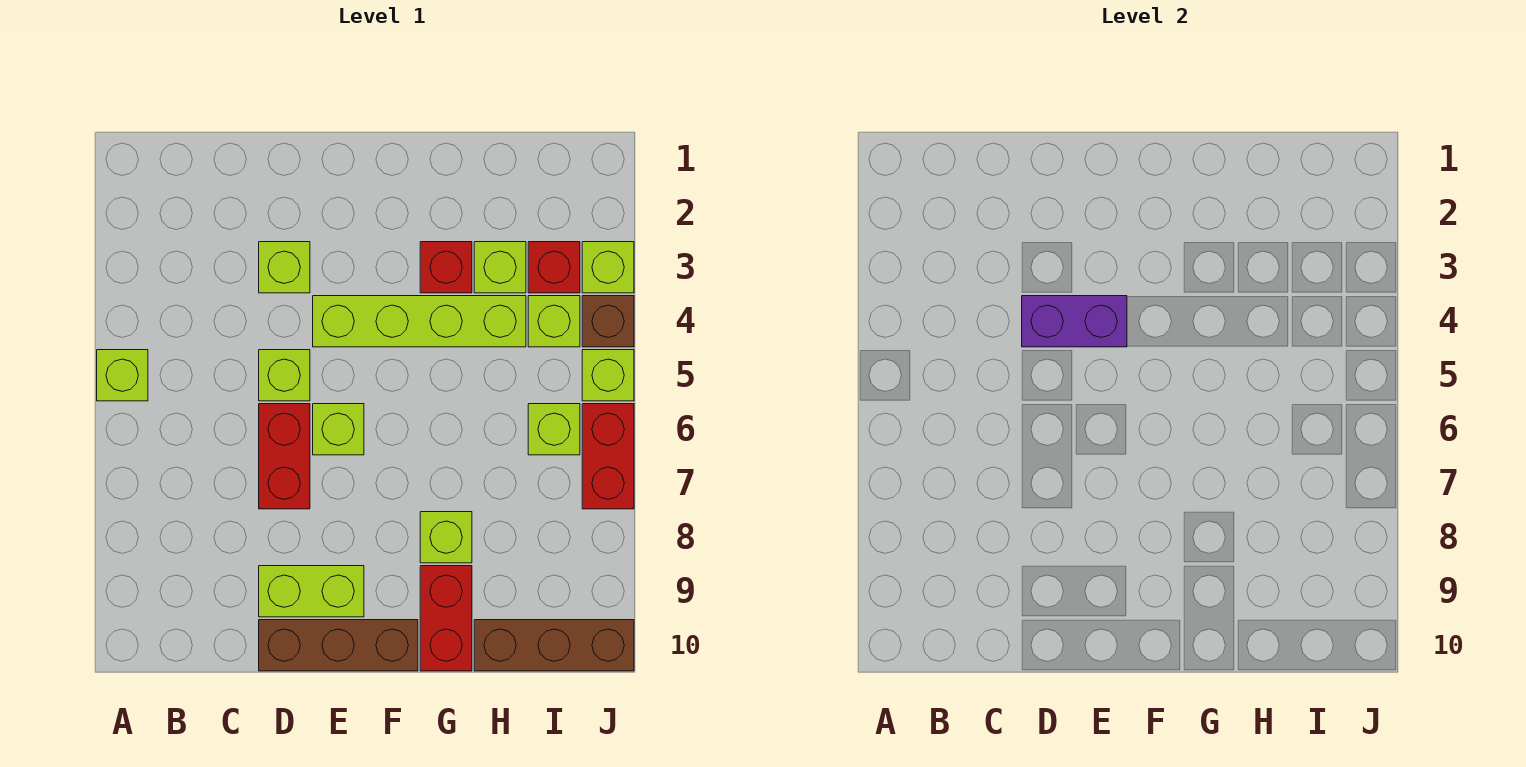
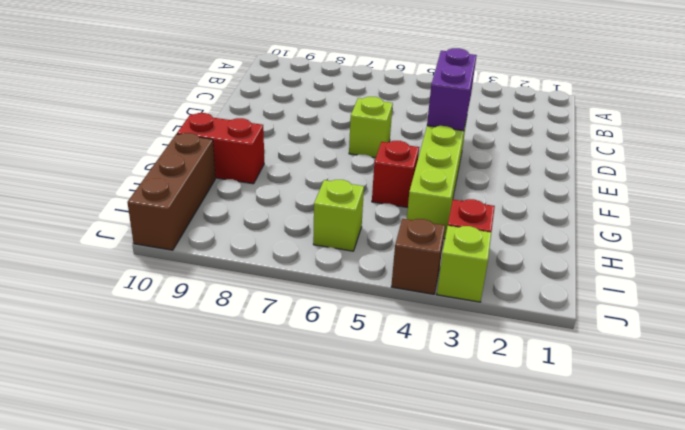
red brick G5 level 1 -> red brick G3 level 1
none -> lime brick A5 level 1
none -> lime brick D3 level 1
none -> lime brick D5 level 1

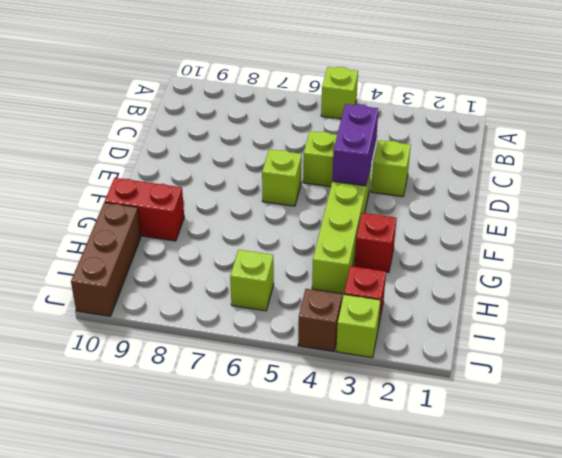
none -> red brick D6:D7 level 1
none -> lime brick D9:E9 level 1
none -> brown brick D10:F10 level 1

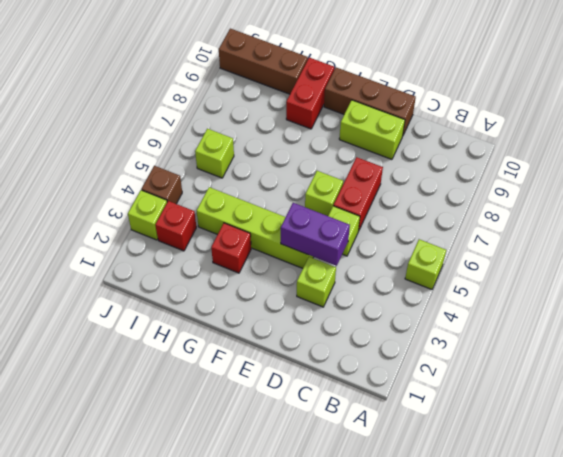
none -> lime brick G8 level 1
none -> lime brick H3 level 1
none -> lime brick I4 level 1

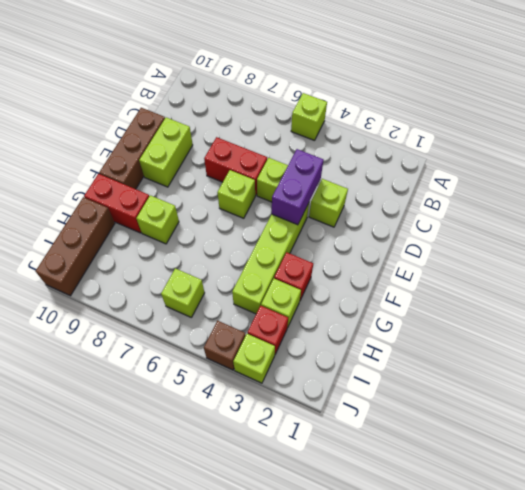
none -> lime brick I4 level 1
none -> lime brick J5 level 1
none -> red brick J6:J7 level 1

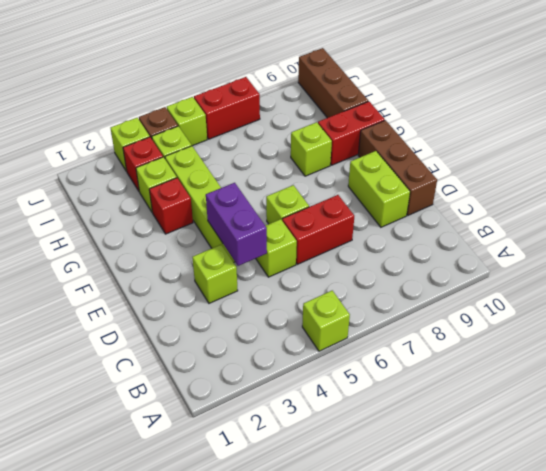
none -> lime brick I6 level 1

